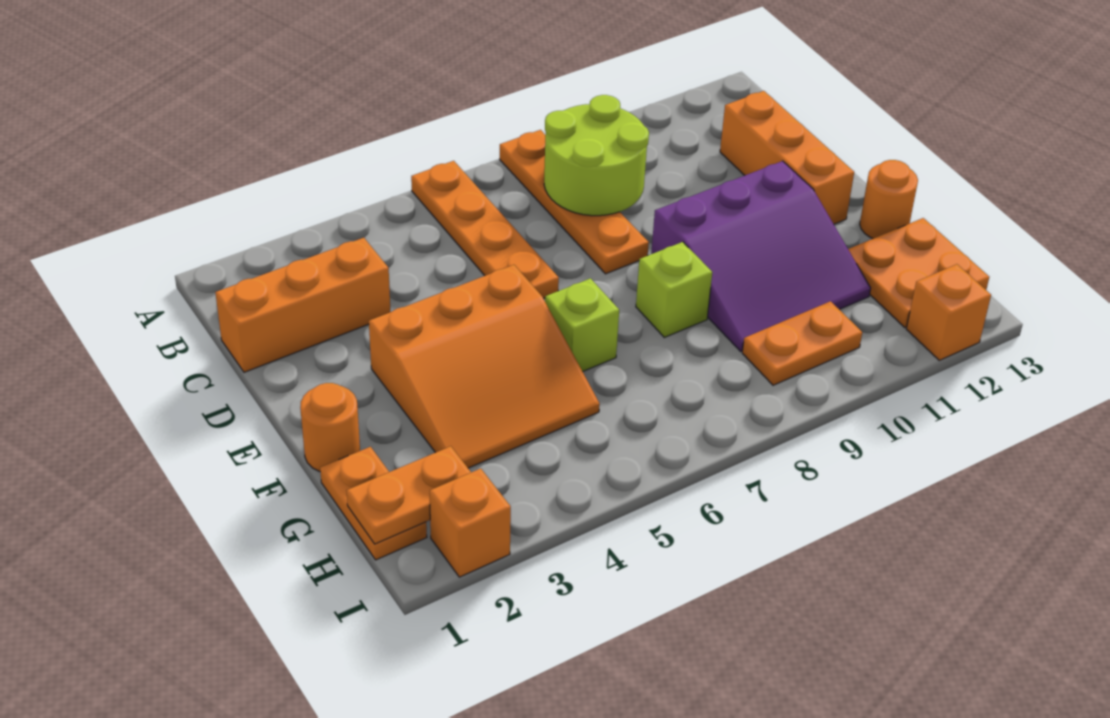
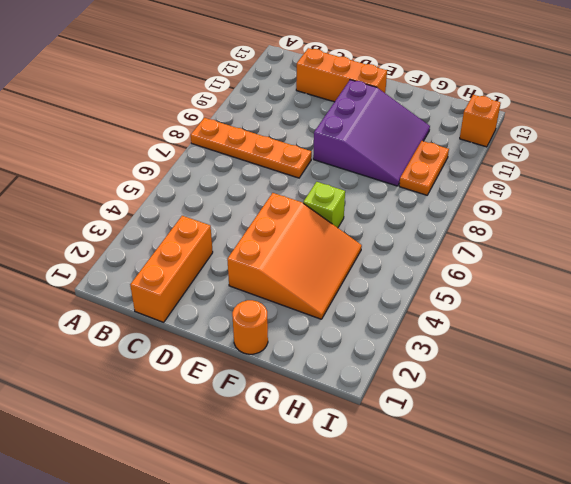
none -> orange plate A6:D6 level 1
none -> lime brick F8 level 1
none -> orange round brick F13 level 1

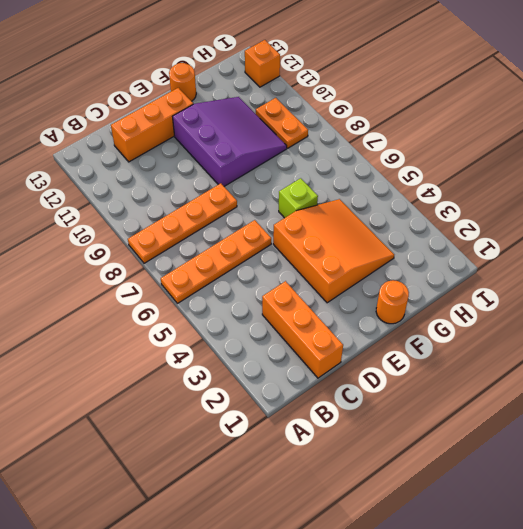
none -> lime brick F8 level 1
none -> orange plate G1:H1 level 1
none -> orange plate G12:H13 level 1

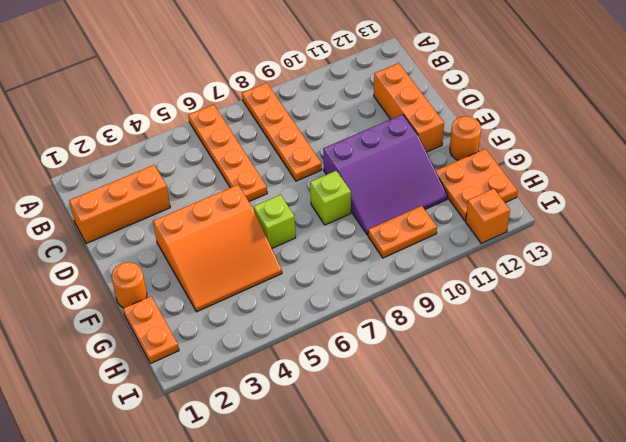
none -> orange brick I2 level 1
none -> lime round brick B8:C9 level 2
none -> orange plate H1:H2 level 2

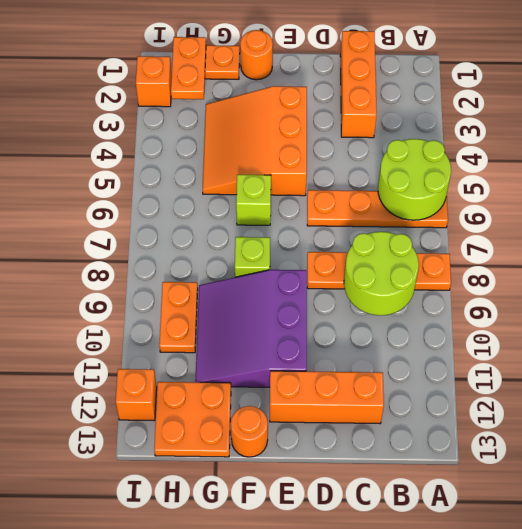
lime round brick A5:B6 level 2 -> none

